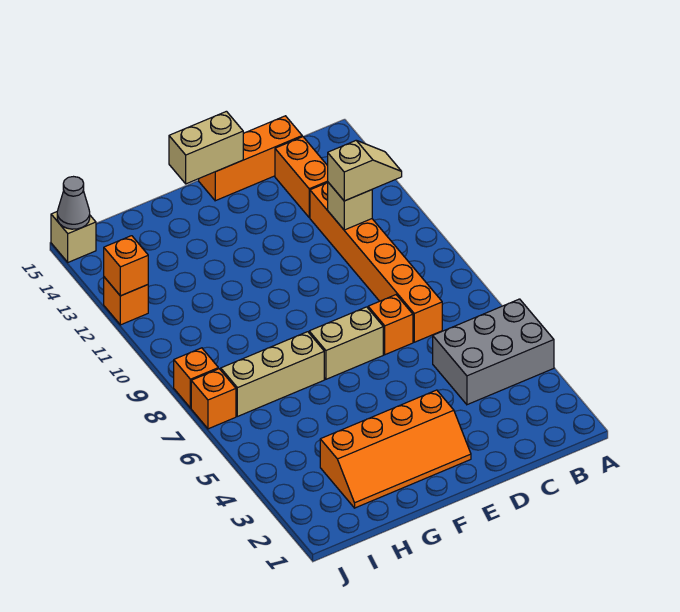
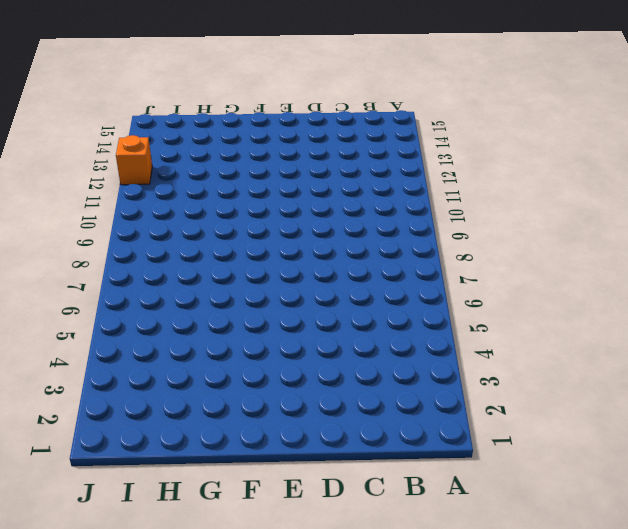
none -> grey brick A4:C5 level 1
none -> orange brick C7:C12 level 1
none -> orange brick C13:C14 level 1

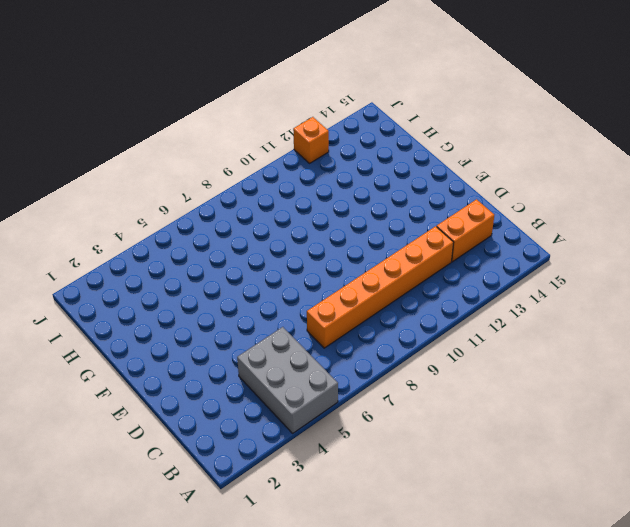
none -> orange brick C15:E15 level 1
none -> orange brick D7 level 1
none -> orange slope E2:H3 level 1 top 3

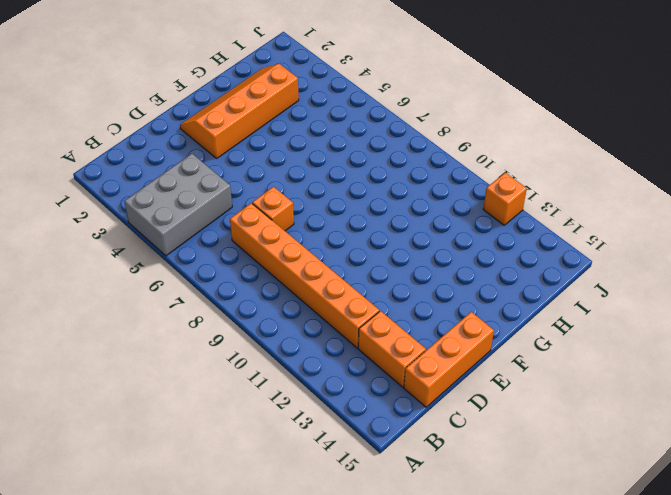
none -> tan brick E7:F7 level 1
none -> tan brick G7:I7 level 1
none -> orange brick J7 level 1

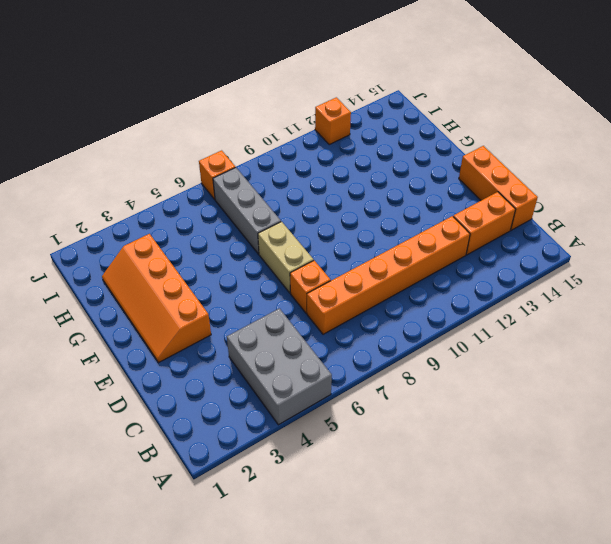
grey brick G7:I7 level 1 -> tan brick G7:I7 level 1
none -> orange brick J8 level 1
none -> tan brick J15 level 1
none -> tan brick C11 level 2

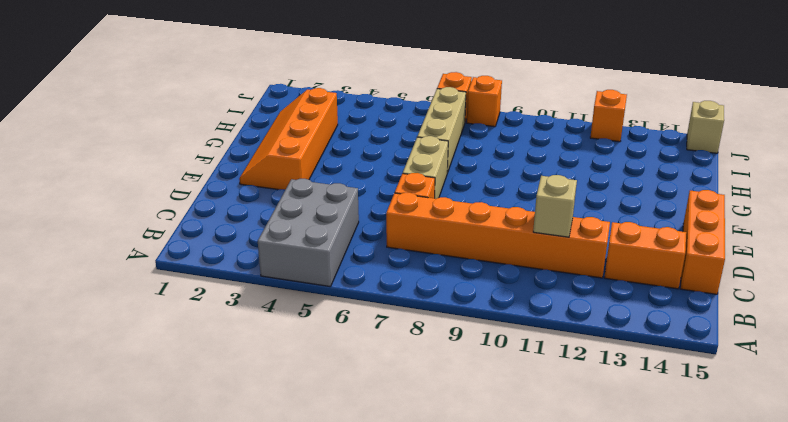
none -> tan brick E15:F15 level 2
none -> orange brick J12 level 2
none -> grey cone J15 level 2

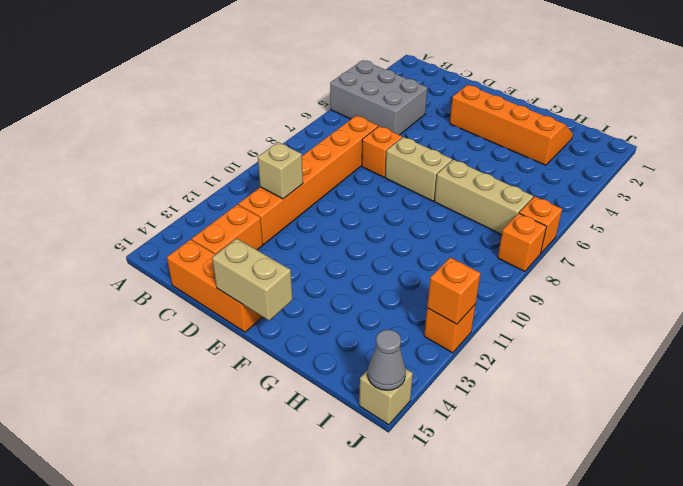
none -> tan slope B11:C11 level 3 top C

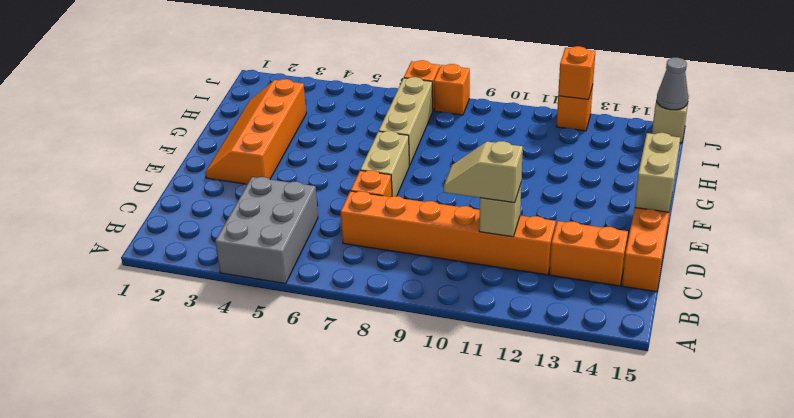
tan slope C10:C11 level 3 top 11 -> tan slope B11:C11 level 3 top C

